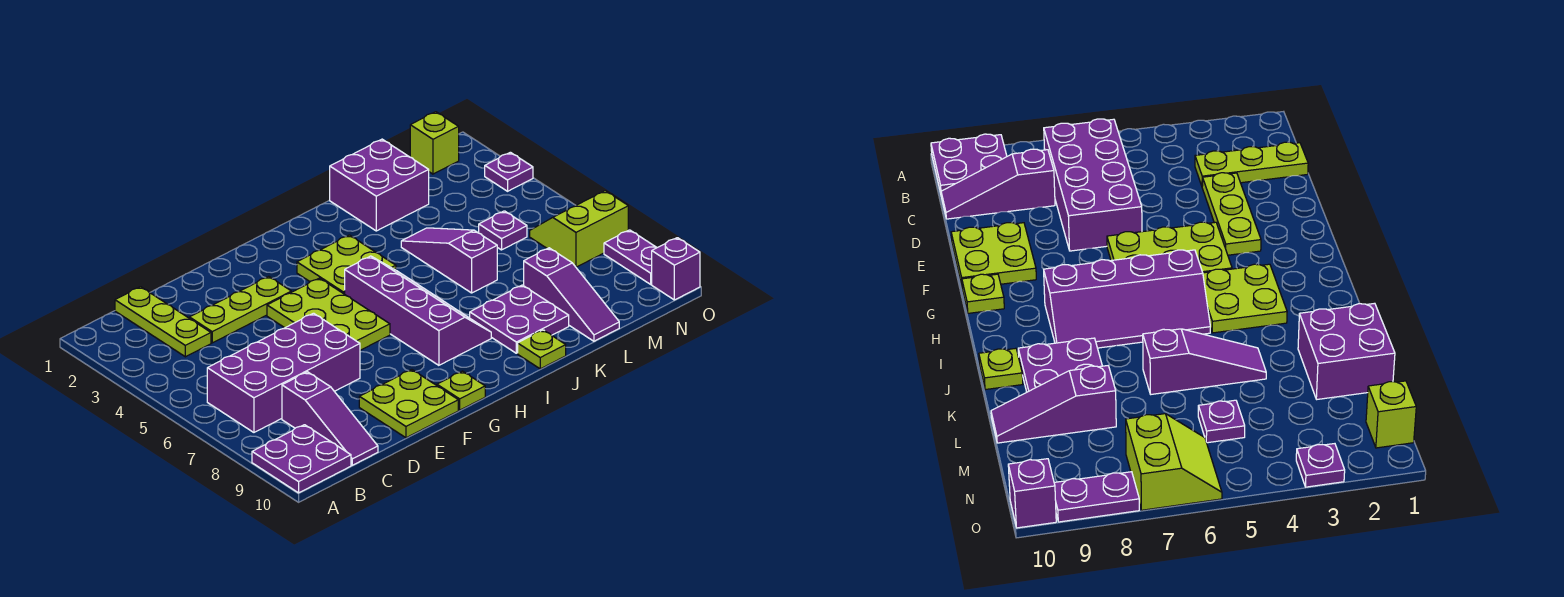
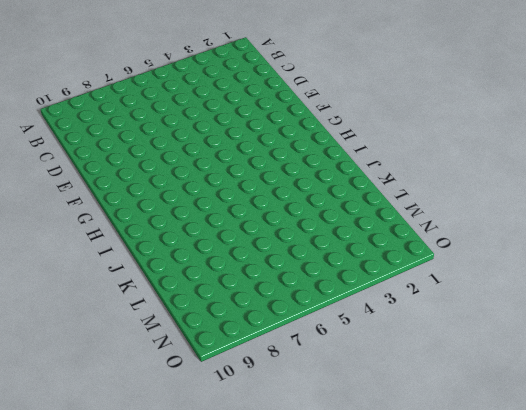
none -> purple plate A9:B10 level 1
none -> purple brick B6:E7 level 1
none -> lime plate C1:C3 level 1

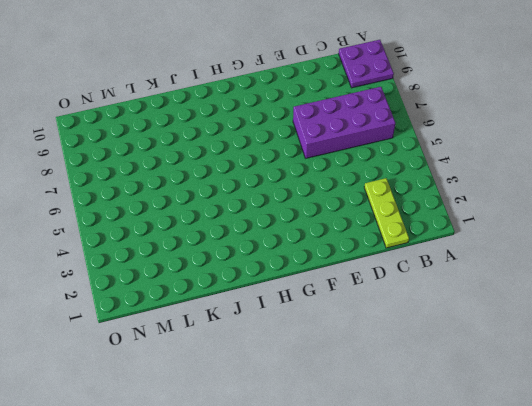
none -> purple slope C8:C10 level 1 top 8
none -> lime plate D3:F3 level 1
none -> lime plate E9:F10 level 1

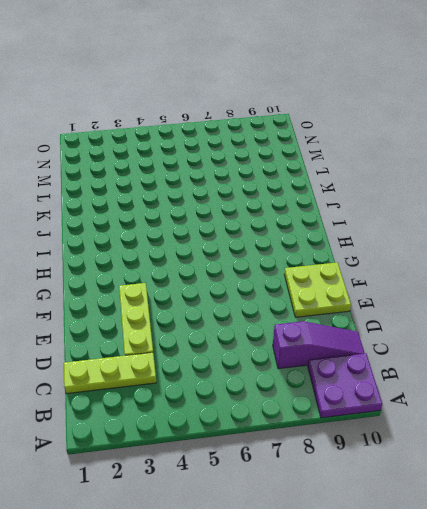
none -> purple brick B6:E7 level 1
none -> lime plate F4:G6 level 1
none -> lime plate G10 level 1

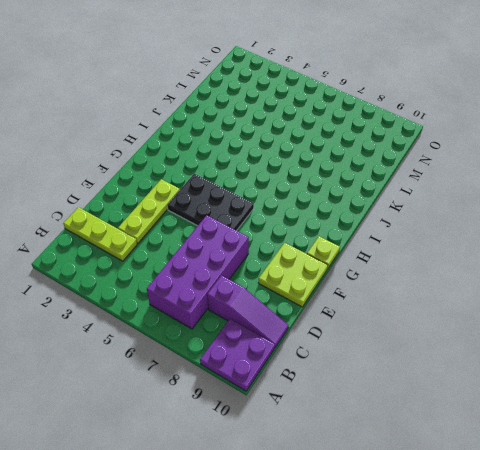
black plate F4:G6 level 1 -> lime plate F4:G6 level 1
none -> lime plate H3:I4 level 1
none -> purple slope H5:I8 level 1 top H
none -> purple plate J8:K9 level 1

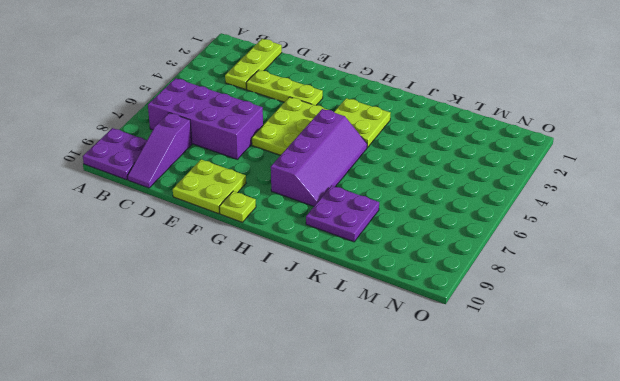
none -> lime plate J10 level 1
none -> purple brick K1:L2 level 1
none -> purple slope K4:K6 level 1 top 6

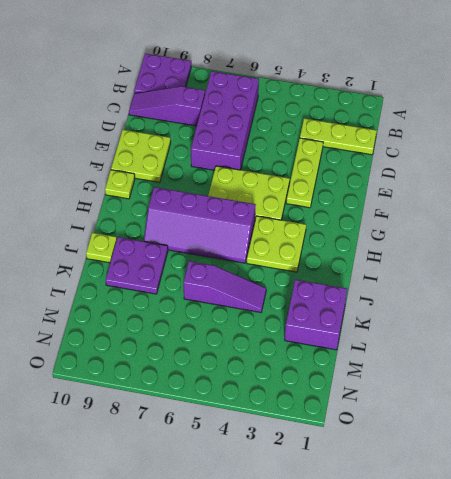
none -> purple slope L8:L10 level 1 top 8
none -> purple plate M5 level 1
none -> lime brick N1 level 1

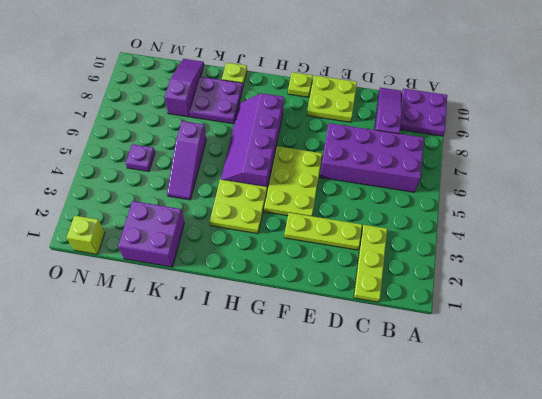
none -> lime slope N6:O7 level 1 top 7
none -> purple plate O3 level 1
none -> purple plate O8:O9 level 1

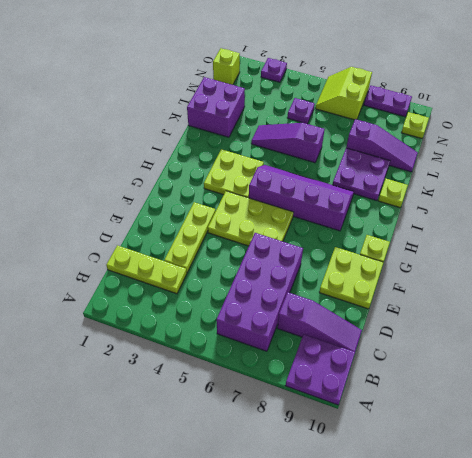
lime plate N10 level 1 -> none
none -> purple brick O10 level 1

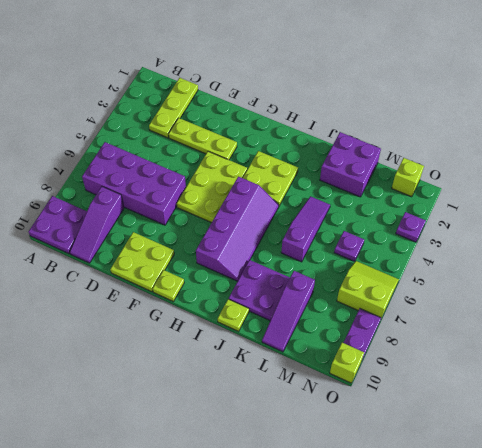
lime brick O10 level 1 -> purple brick O10 level 1

